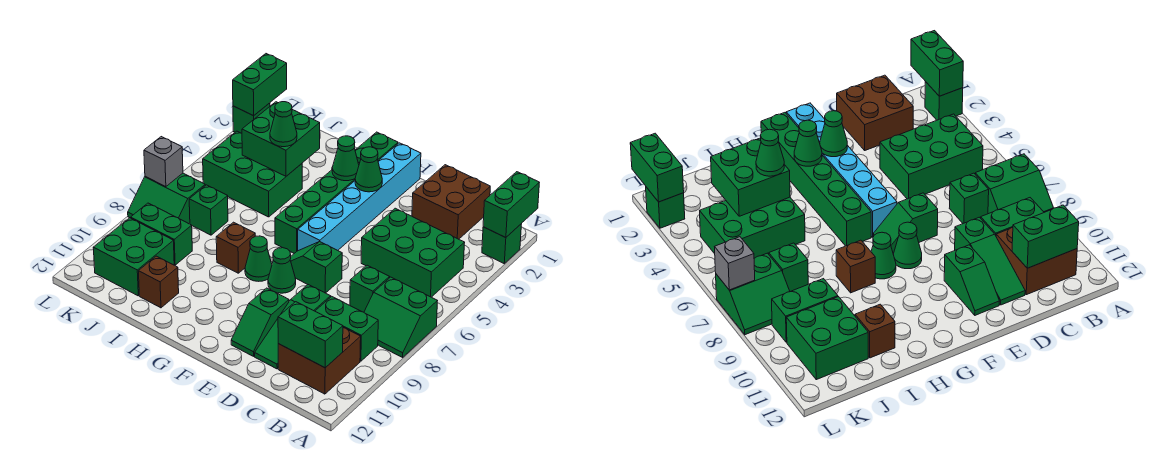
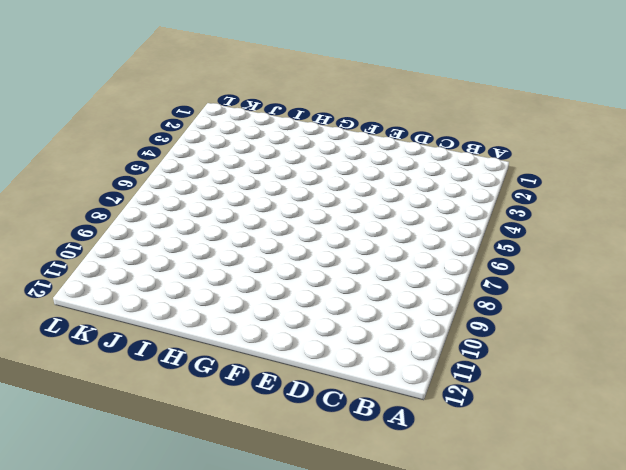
none -> green brick A2 level 1
none -> green slope A7:B8 level 1 top 7
none -> green brick B4:D5 level 1
none -> green brick B9:C9 level 1

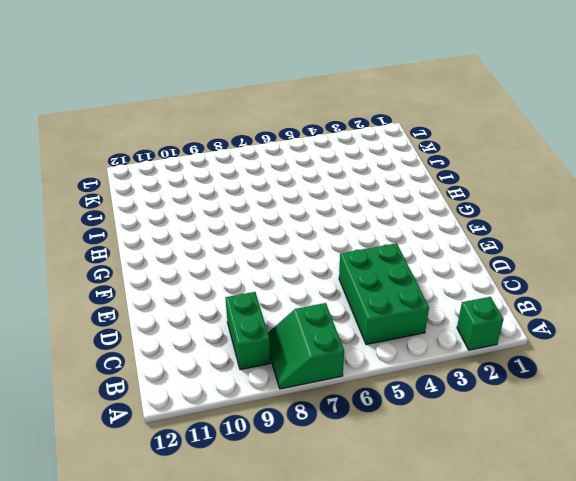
none -> brown brick B10:C11 level 1
none -> brown brick C1:D2 level 1
none -> green brick C7 level 1
none -> green slope D9:D11 level 1 top 9

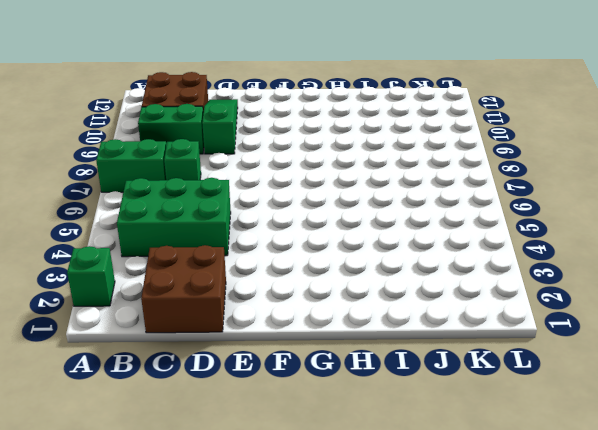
none -> green slope E7:F7 level 1 top E
none -> green slope E10:E11 level 1 top 10
none -> cyan brick F1:F6 level 1
none -> green cone F8 level 1

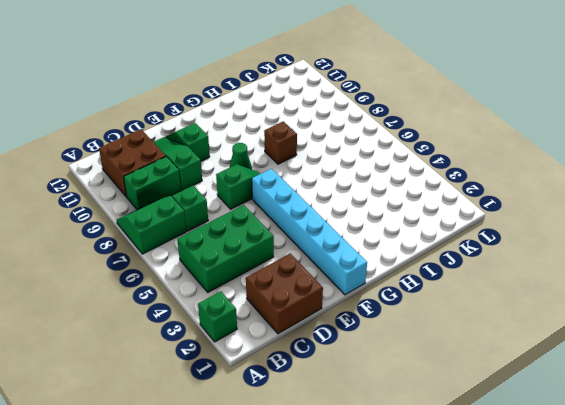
none -> green brick G1:G6 level 1
none -> green cone G8 level 1
none -> green brick I4:K5 level 1
none -> brown brick I11 level 1

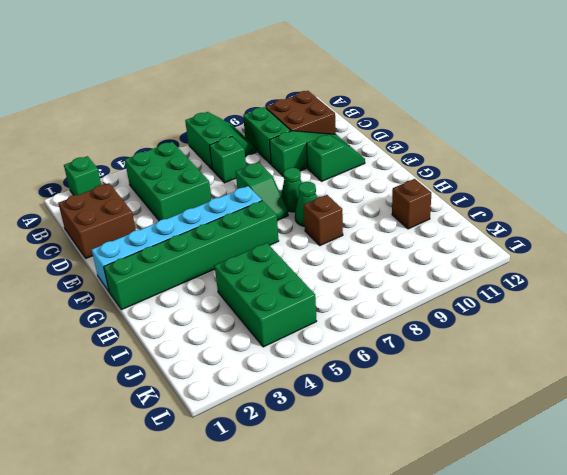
none -> green brick J7 level 1
none -> green brick J9:K9 level 1
none -> green brick J10:K11 level 1
none -> green slope K7:L8 level 1 top 7

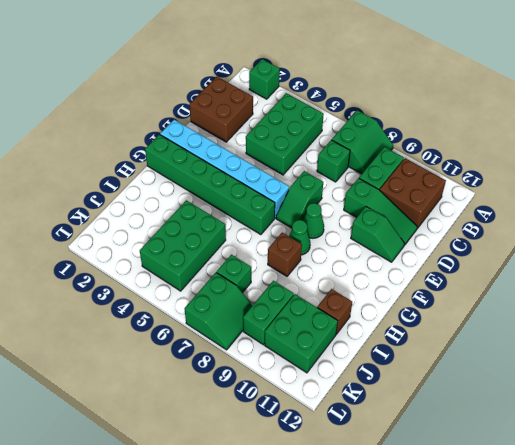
none -> green brick L2 level 1
none -> green brick A1:A2 level 2
none -> green brick B11:C11 level 2
none -> green cone F3 level 2

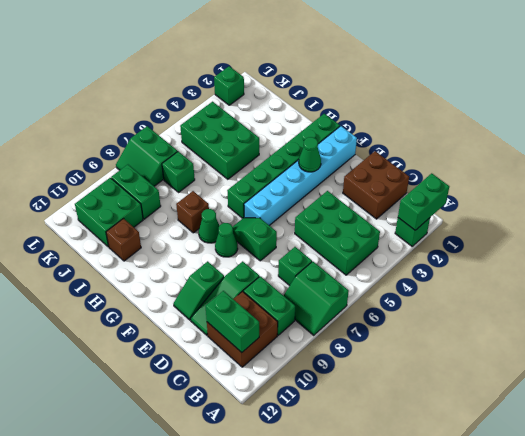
none -> green cone G3 level 2
none -> green brick I3:J4 level 2
none -> green brick L1:L2 level 2
none -> grey brick L7 level 2

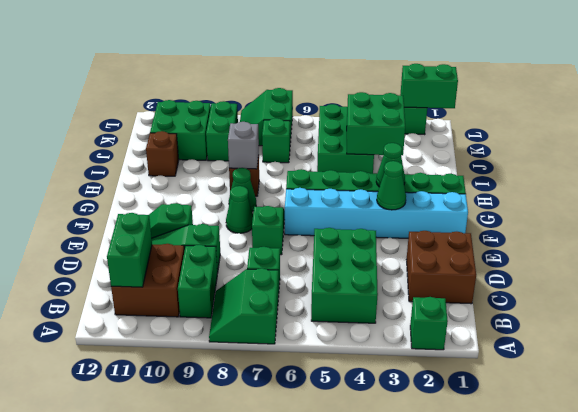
grey brick H8 level 2 -> grey brick L7 level 2
none -> green brick A1:A2 level 2
none -> green cone I4 level 3

